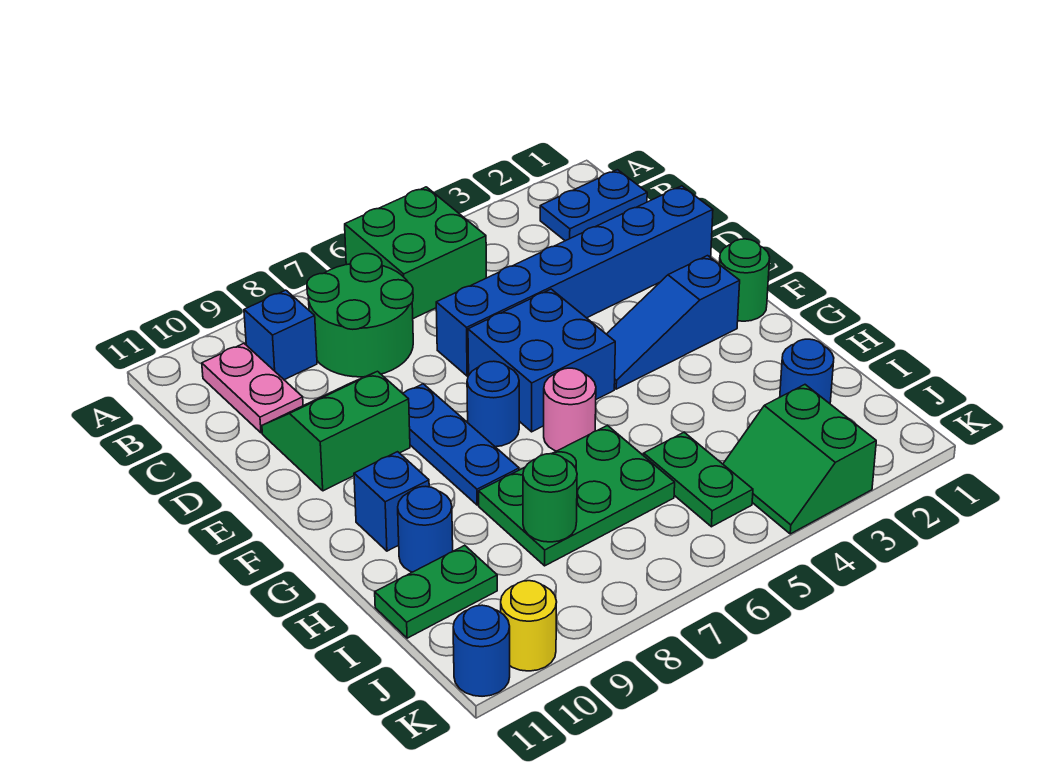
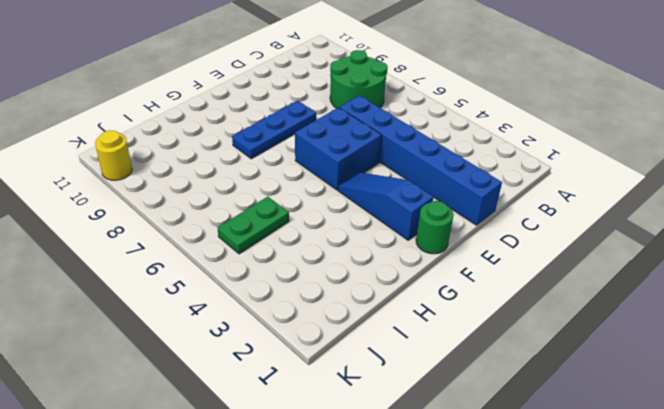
none -> green brick A5:B6 level 1
none -> blue plate B1:B2 level 1
none -> blue brick B9 level 1

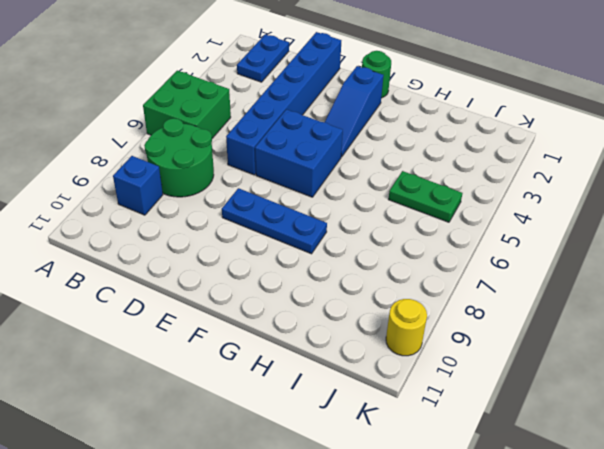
none -> pink plate B10:C10 level 1
none -> green slope D9:E10 level 1 top E
none -> blue round brick F7 level 1

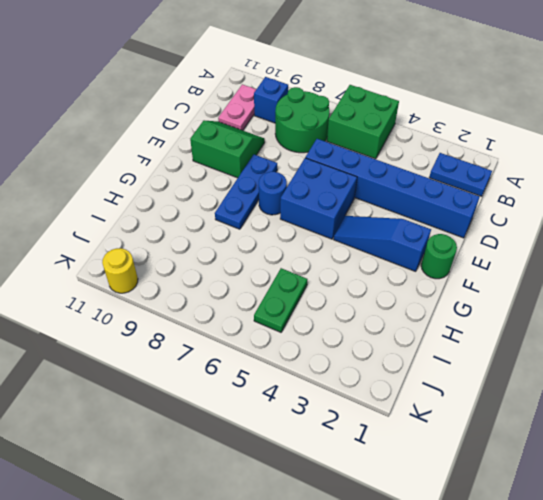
none -> pink round brick G6 level 1
none -> blue brick G10 level 1
none -> green plate H6:I8 level 1

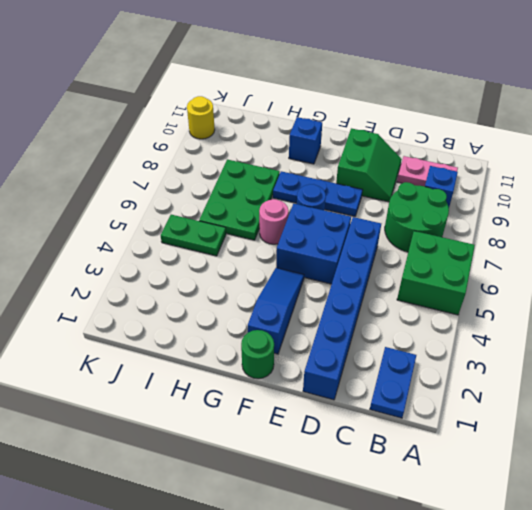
none -> blue round brick H10 level 1
none -> blue round brick I2 level 1
none -> green plate I10:I11 level 1

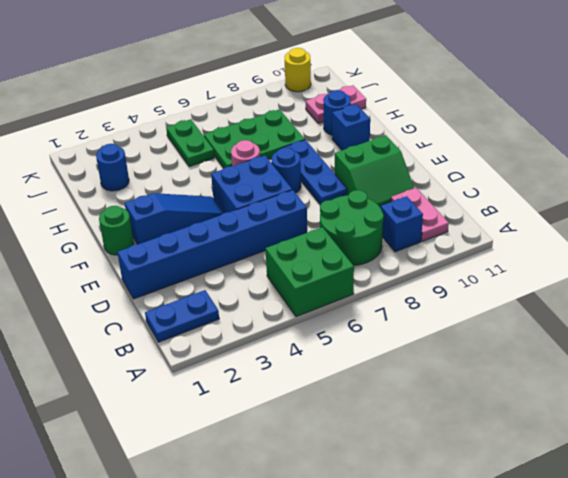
pink plate I10:I11 level 1 -> green plate I10:I11 level 1
none -> green slope J3:K4 level 1 top 3
none -> blue round brick K11 level 1
none -> green round brick I8 level 2

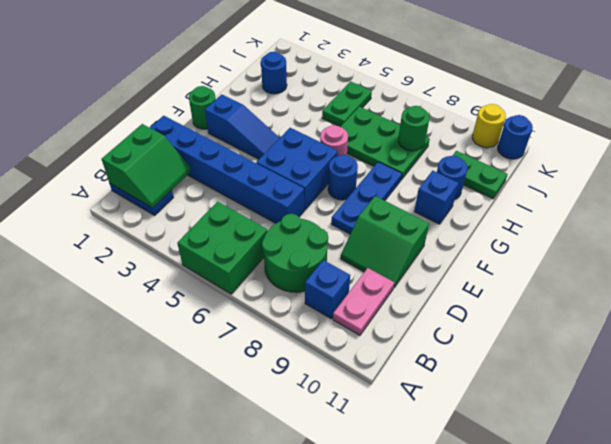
green slope B1:C2 level 2 top 1 -> green slope J3:K4 level 1 top 3

